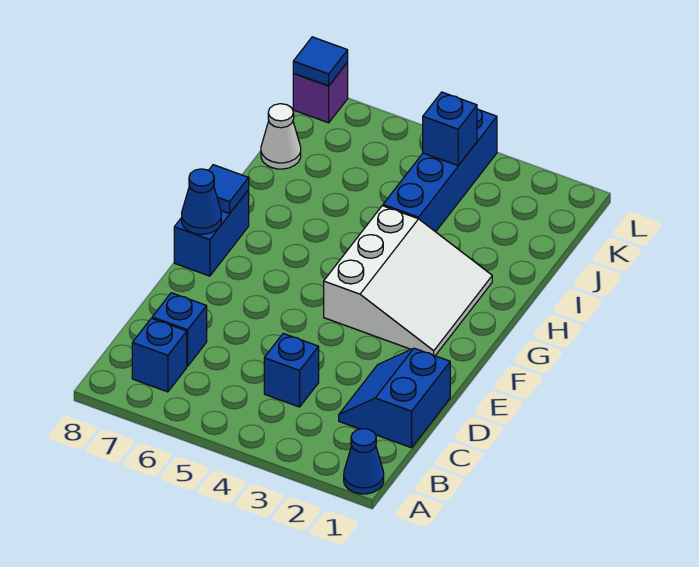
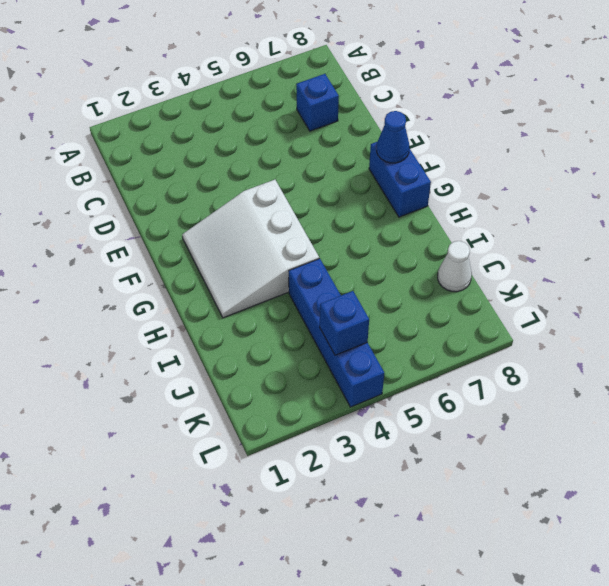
none -> blue cone A1 level 1
none -> blue brick B7 level 1
none -> blue slope C1:D2 level 1 top 1

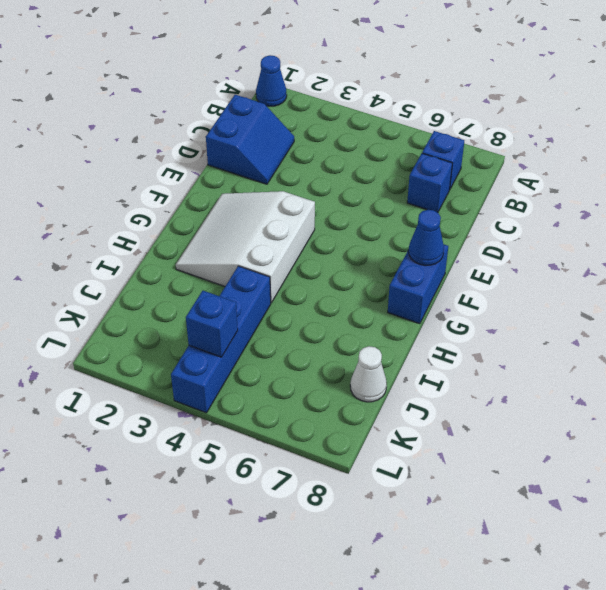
none -> blue brick C4 level 1
none -> purple brick L8 level 1
none -> blue tile G8 level 2

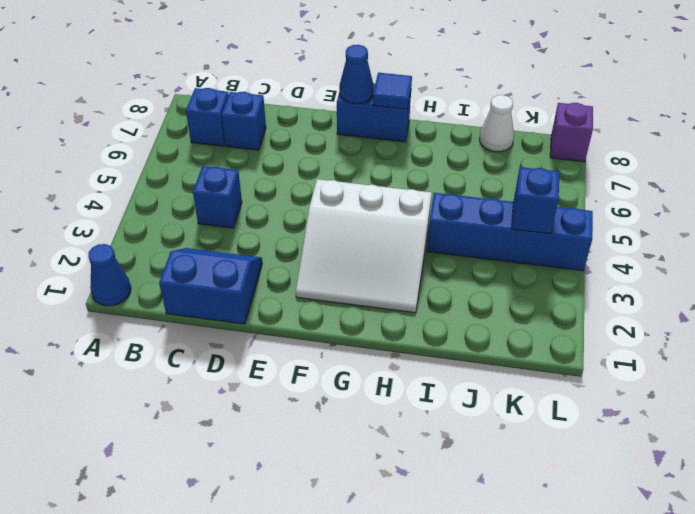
none -> blue tile L8 level 2

